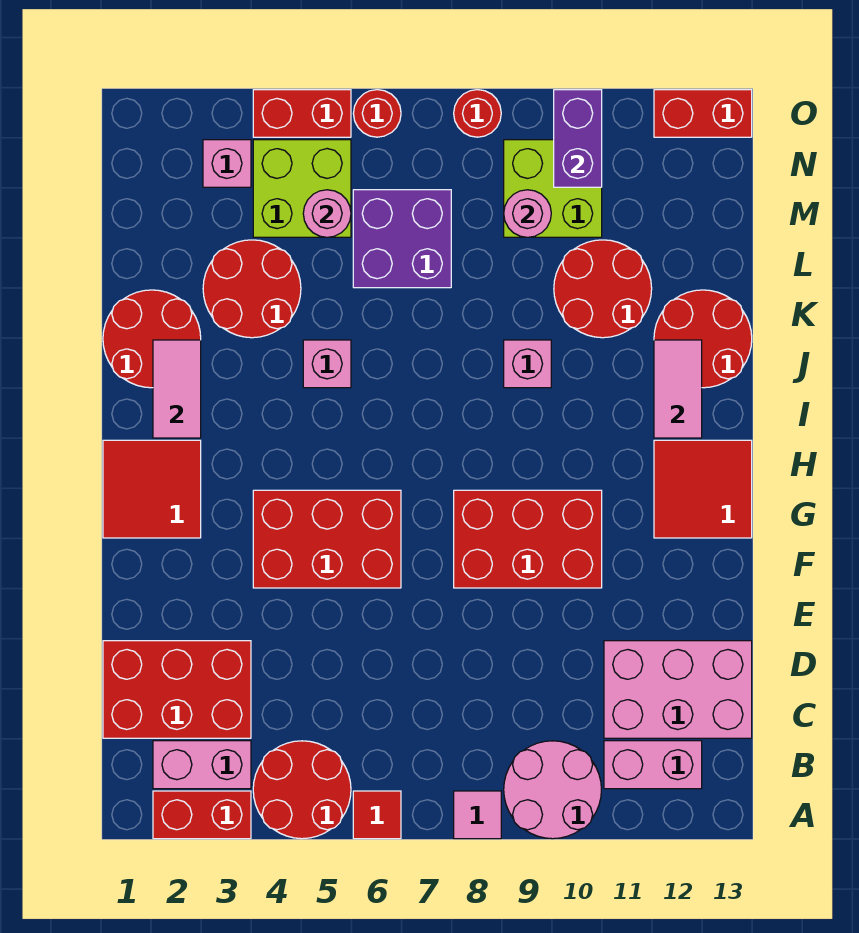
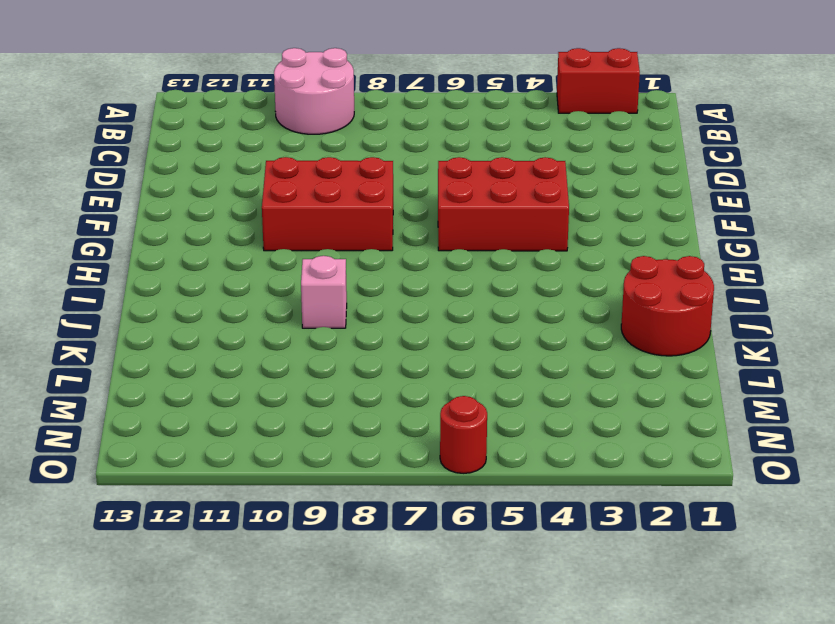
none -> red round brick A4:B5 level 1
none -> red tile A6 level 1
none -> pink tile A8 level 1
none -> pink brick B2:B3 level 1

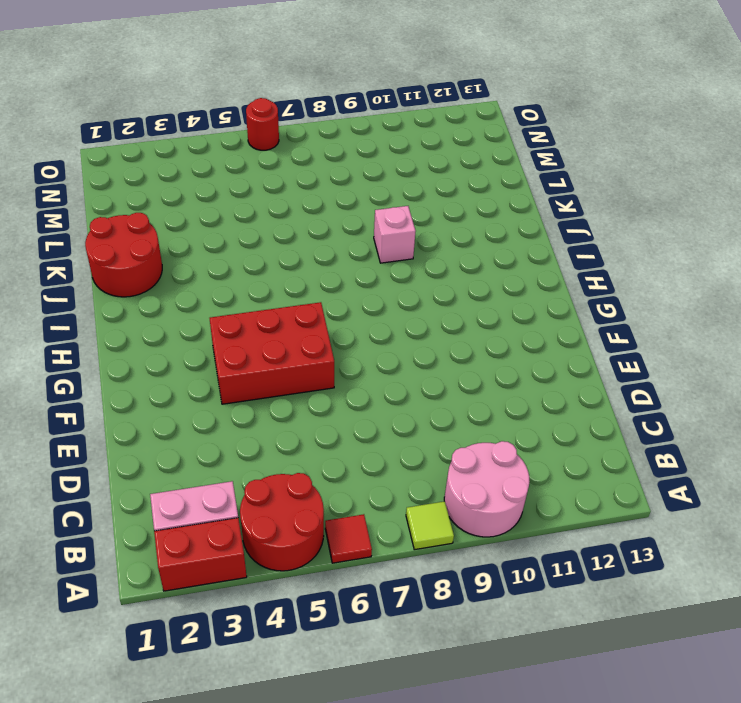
lime tile A8 level 1 -> pink tile A8 level 1
none -> pink brick B11:B12 level 1
none -> red brick C1:D3 level 1
none -> pink brick C11:D13 level 1
none -> red brick F8:G10 level 1

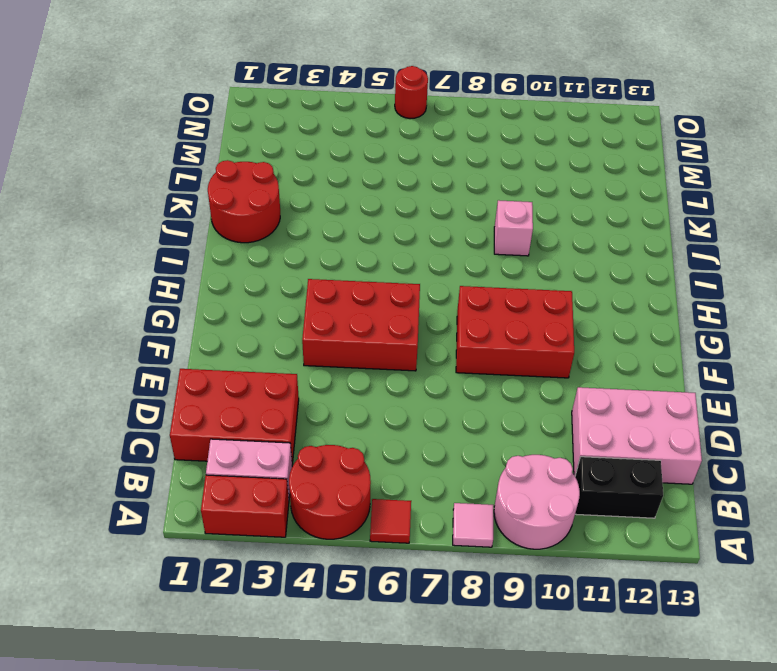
black brick B11:B12 level 1 -> pink brick B11:B12 level 1
none -> red tile G1:H2 level 1
none -> red tile G12:H13 level 1
none -> pink brick J5 level 1
none -> red round brick J12:K13 level 1

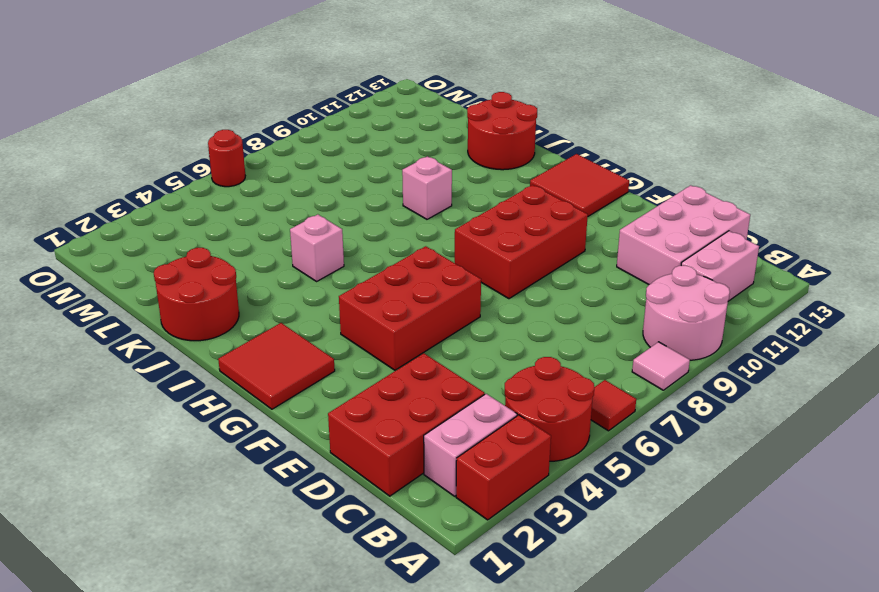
none -> red round brick K3:L4 level 1
none -> red round brick K10:L11 level 1
none -> purple brick L6:M7 level 1
none -> lime brick M4:N5 level 1

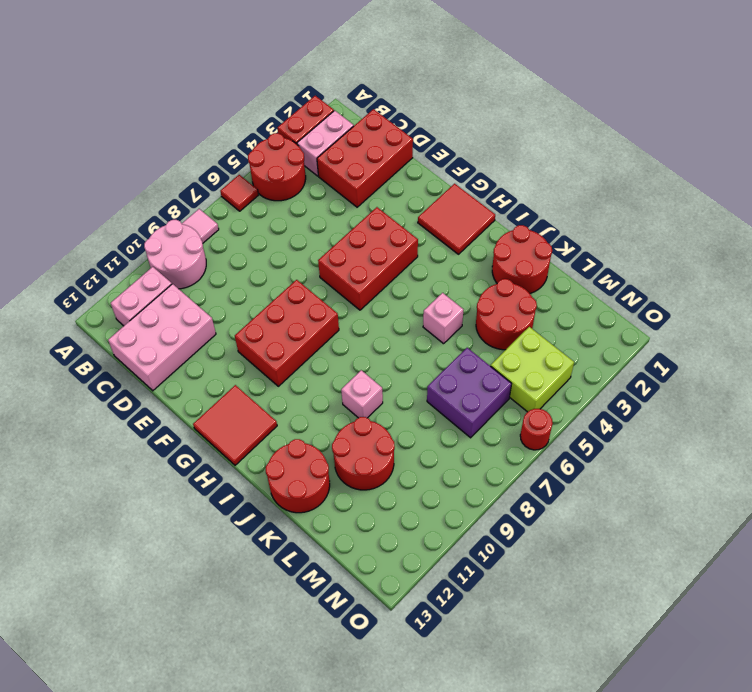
none -> lime brick M9:N10 level 1
none -> pink brick N3 level 1
none -> red brick O4:O5 level 1
none -> red round brick O8 level 1

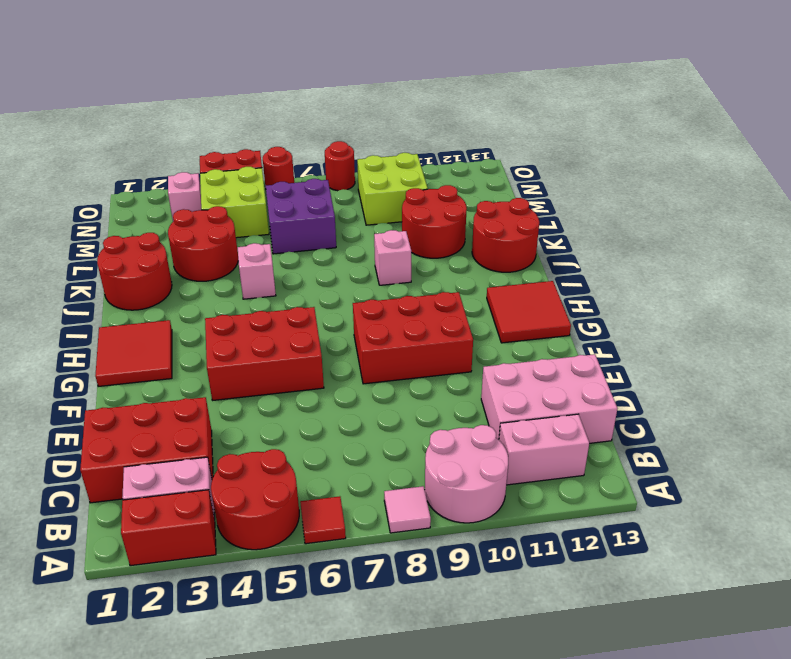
none -> red brick O12:O13 level 1
none -> pink tile I2:J2 level 2
none -> pink tile I12:J12 level 2
none -> pink round brick M5 level 2

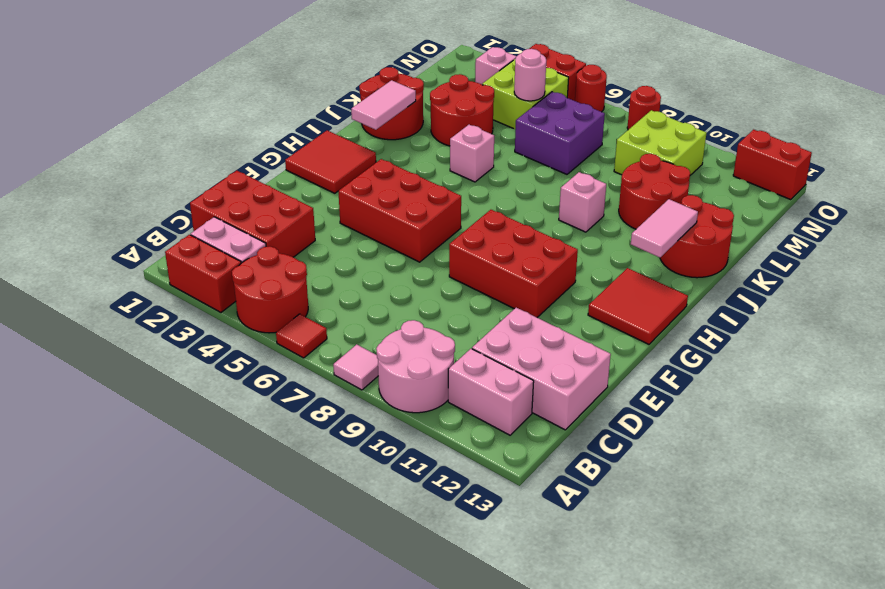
none -> pink round brick M9 level 2
none -> purple brick N10:O10 level 2

